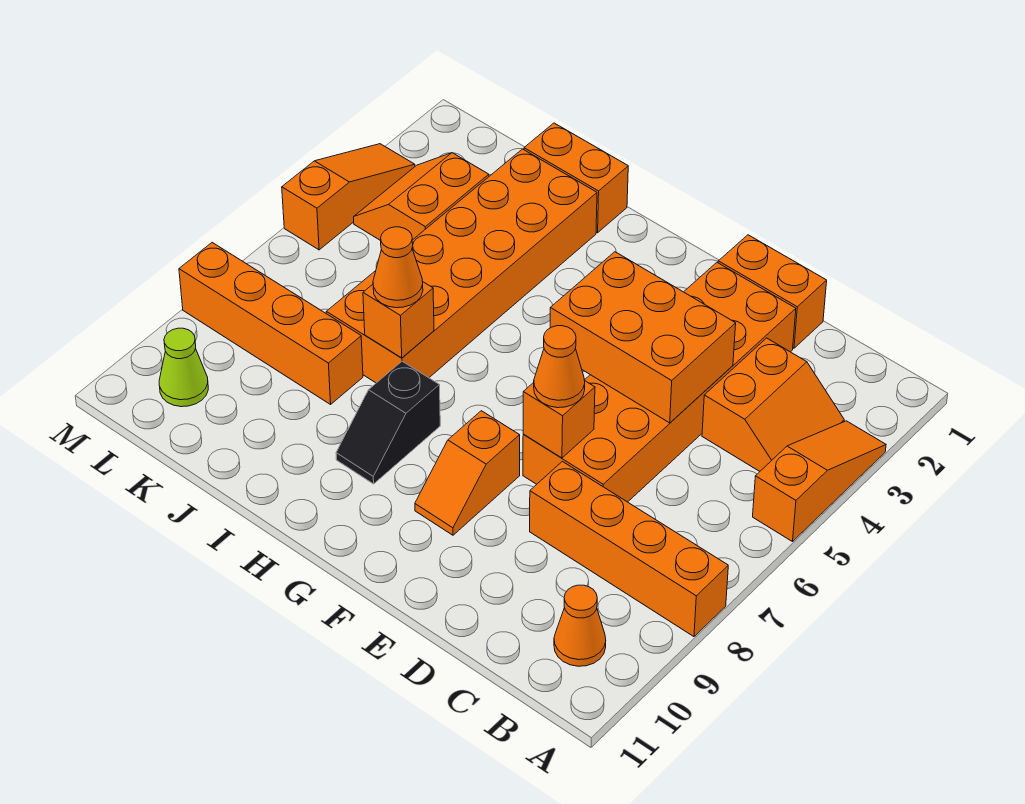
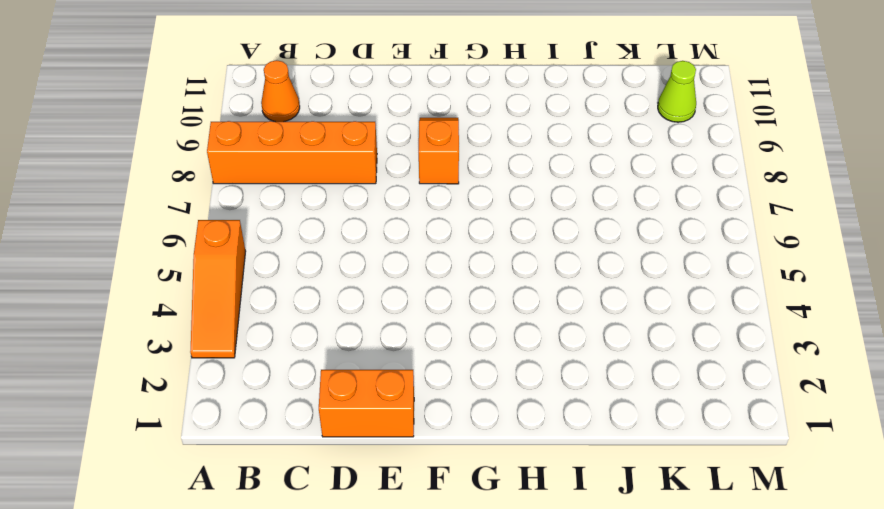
none -> orange slope B3:C4 level 1 top C
none -> orange brick D2:E7 level 1
none -> black slope H8:H9 level 1 top 8

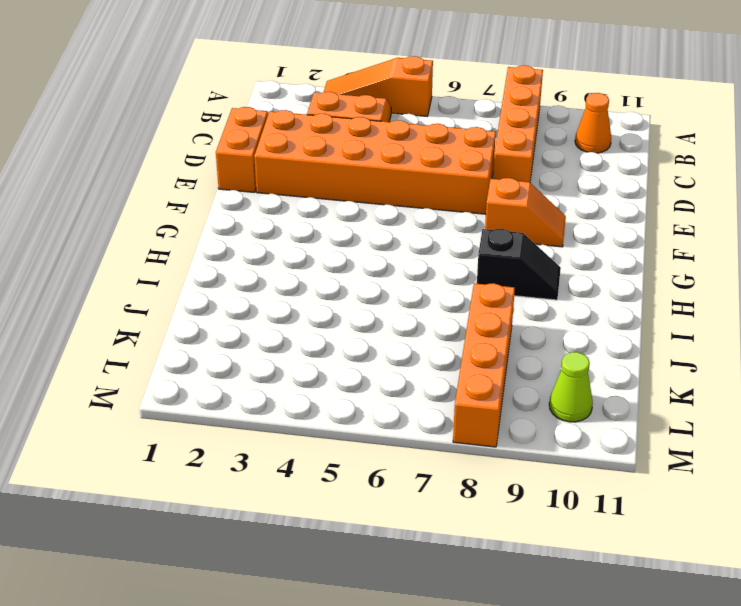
none -> orange brick I1:J1 level 1
none -> orange brick I2:J7 level 1
none -> orange slope K3:L4 level 1 top K

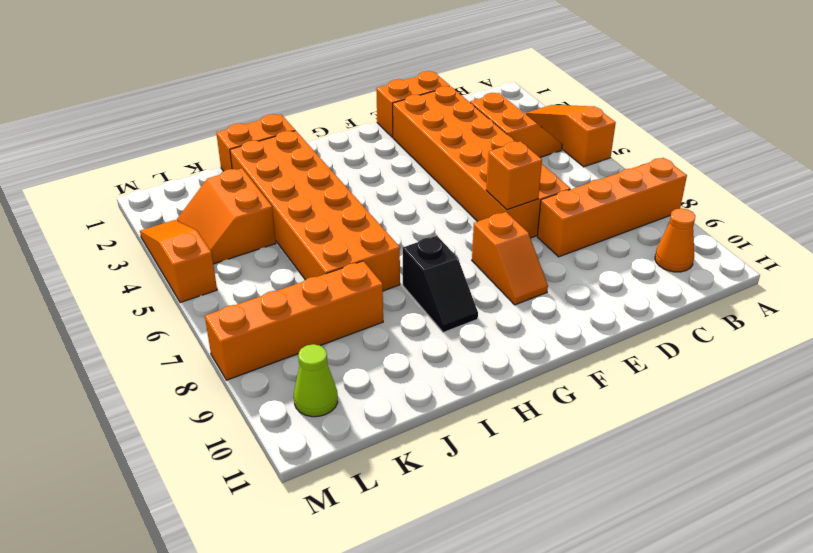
none -> orange brick D4:F5 level 2
none -> orange brick I7 level 2
none -> orange cone E7 level 3

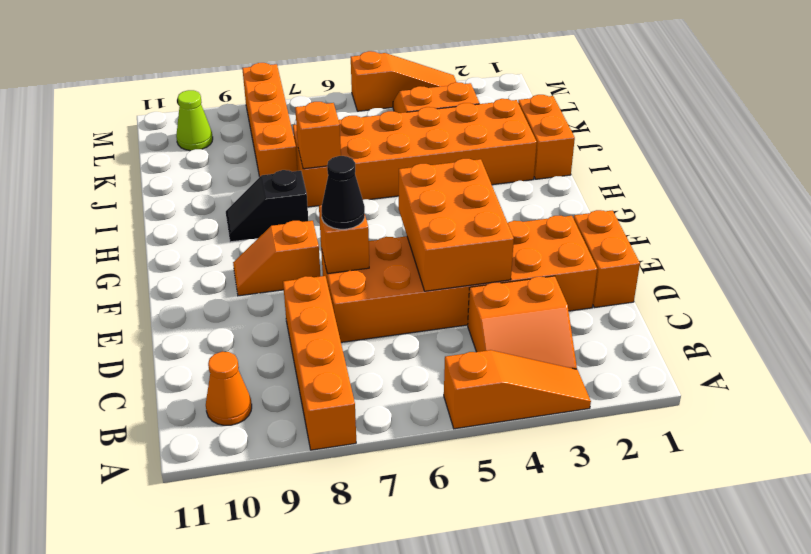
black cone E7 level 3 -> orange cone E7 level 3
none -> orange cone I7 level 3

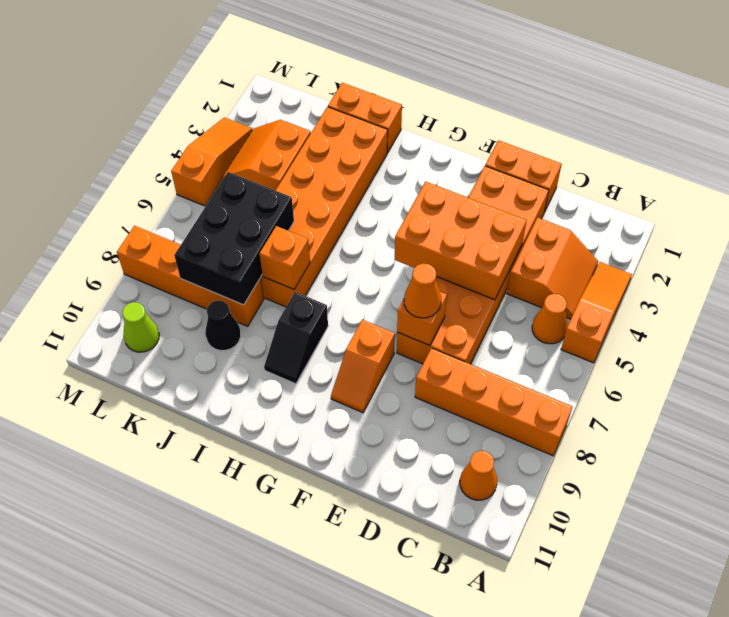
orange cone B5 level 1 -> orange cone I7 level 3
black brick J6:K8 level 2 -> none
black cone J9 level 1 -> none

